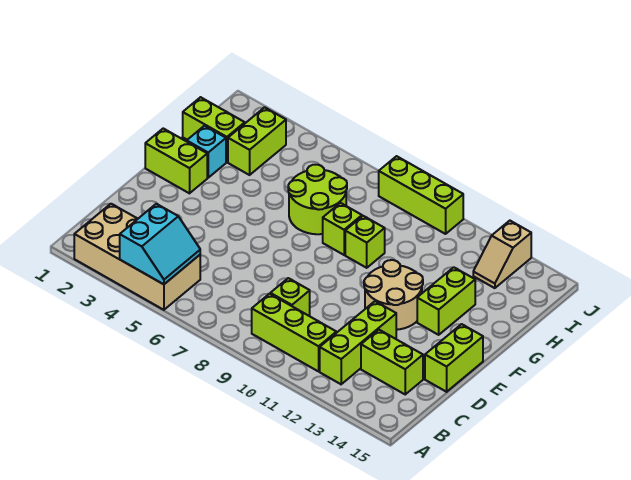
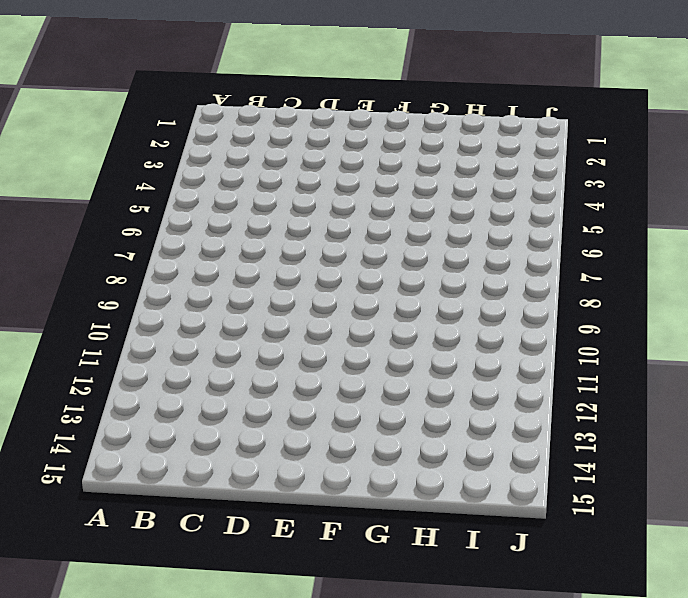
none -> tan brick A2:B5 level 1
none -> lime brick B9:B11 level 1
none -> lime brick B12:D12 level 1

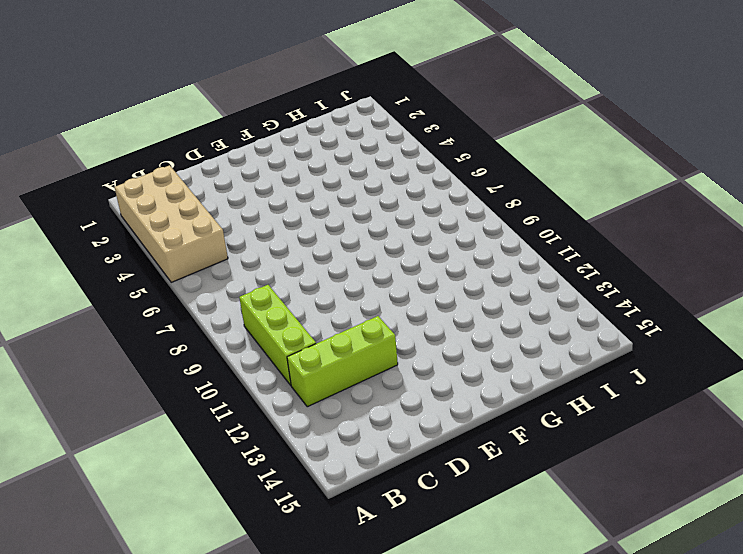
none -> lime brick C9 level 1
none -> lime brick C13:C14 level 1
none -> lime brick D15:E15 level 1

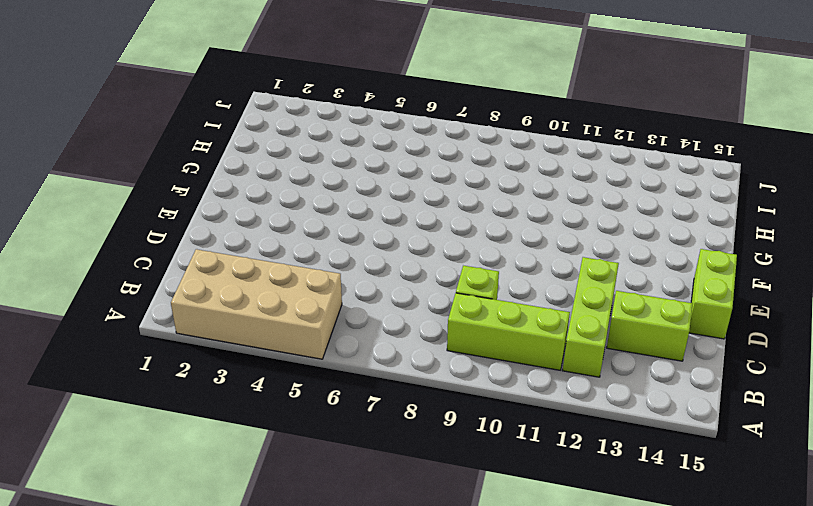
none -> tan round brick E11:F12 level 1
none -> lime brick F1:F2 level 1
none -> lime brick F13:G13 level 1

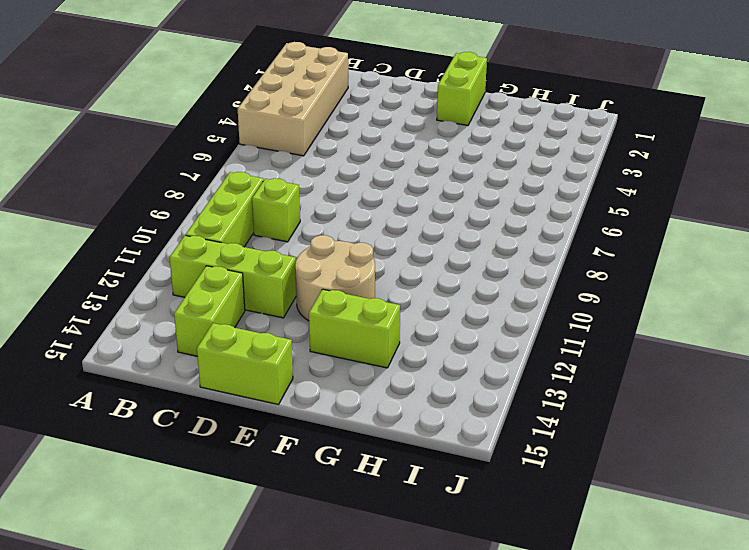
none -> cyan brick G2 level 1
none -> lime round brick G6:H7 level 1
none -> lime brick G8 level 1

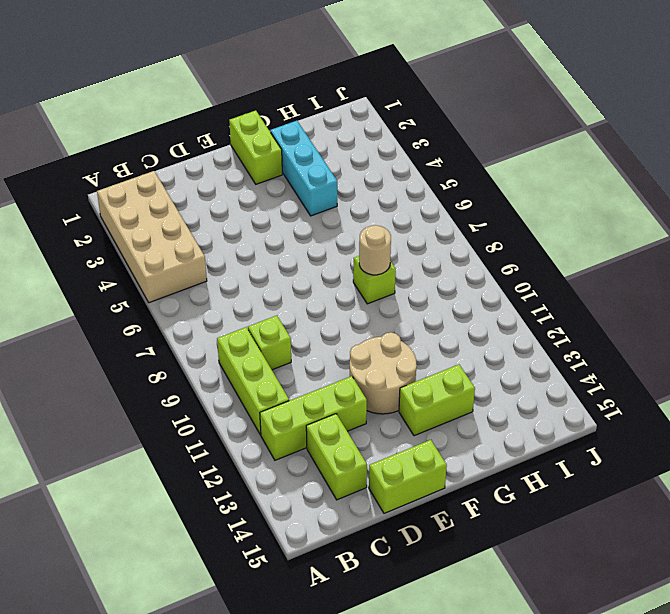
cyan brick G2:G4 level 1 -> cyan brick G2 level 1
tan round brick G8 level 2 -> none
none -> lime round brick G6:H7 level 1
none -> lime brick G9 level 1
none -> lime brick H1:H2 level 1

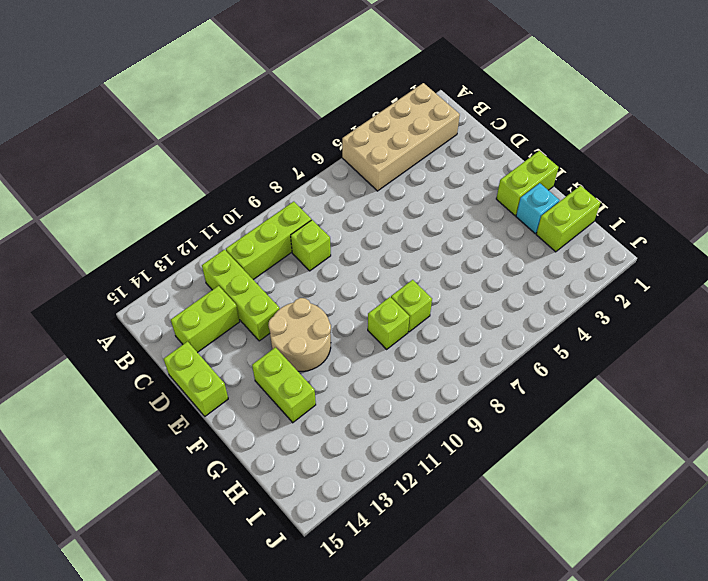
none -> lime round brick G6:H7 level 1
none -> lime brick H3:I3 level 1
none -> tan slope I13:J13 level 1 top J

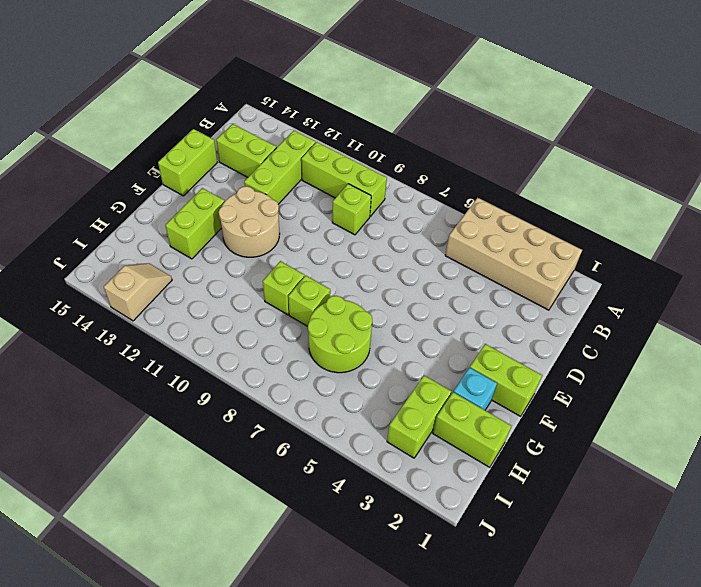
none -> lime brick J8:J10 level 1
none -> cyan slope A4:B5 level 2 top 4

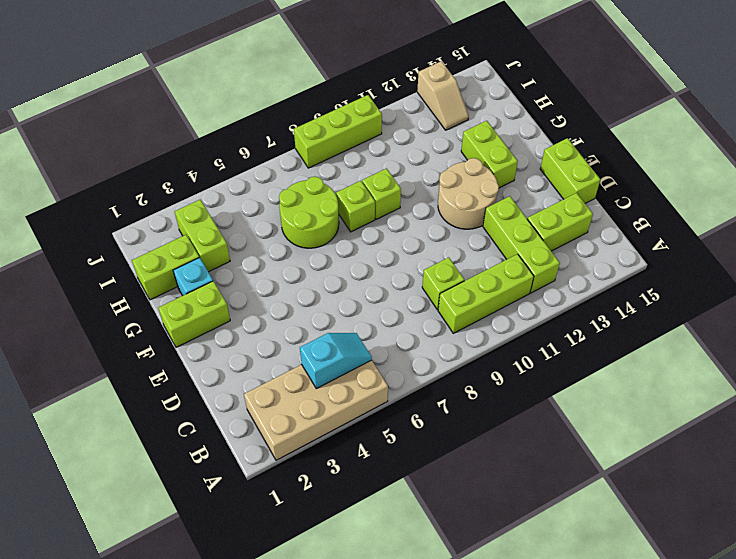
cyan slope B4:B5 level 2 top 4 -> cyan slope A4:B5 level 2 top 4

